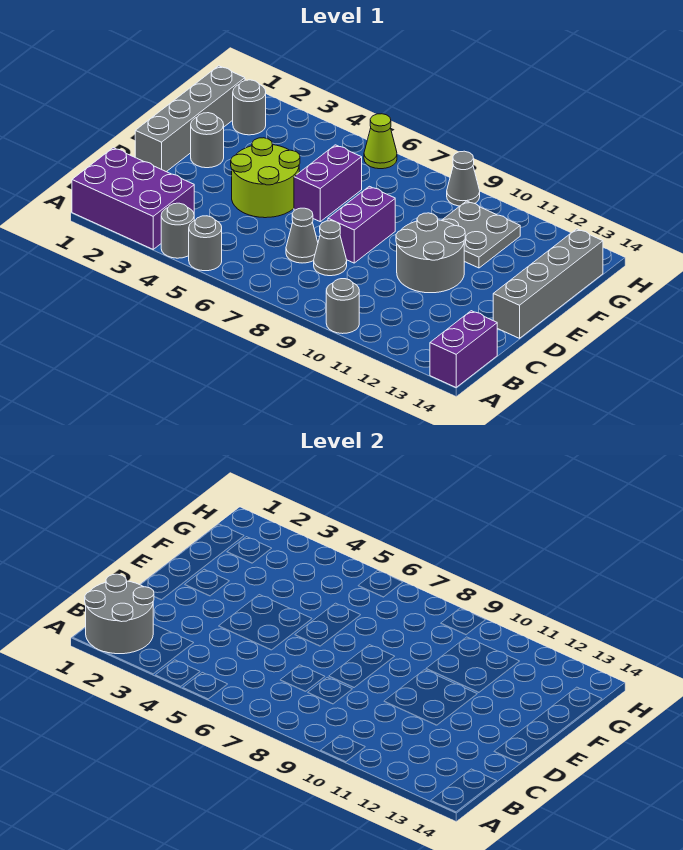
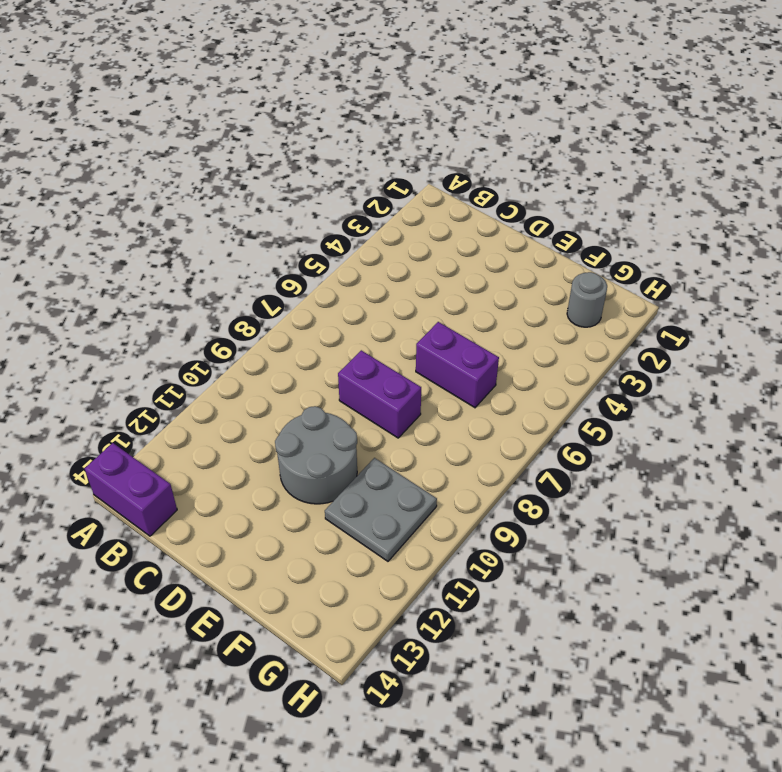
none -> purple brick A1:B3 level 1
none -> grey round brick A4 level 1
none -> grey round brick A5 level 1

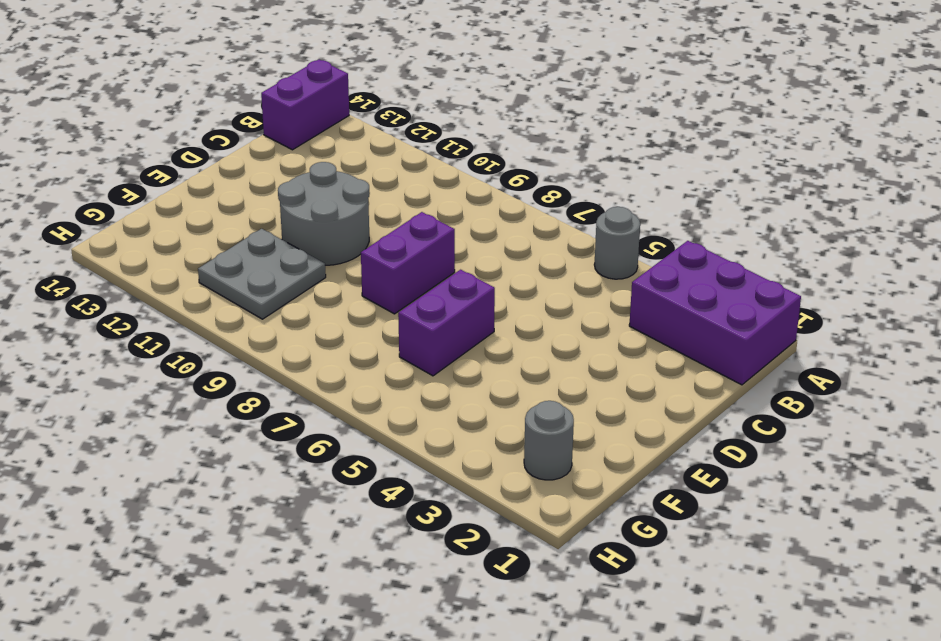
none -> grey round brick A4 level 1
none -> grey round brick A10 level 1
none -> grey cone C7 level 1

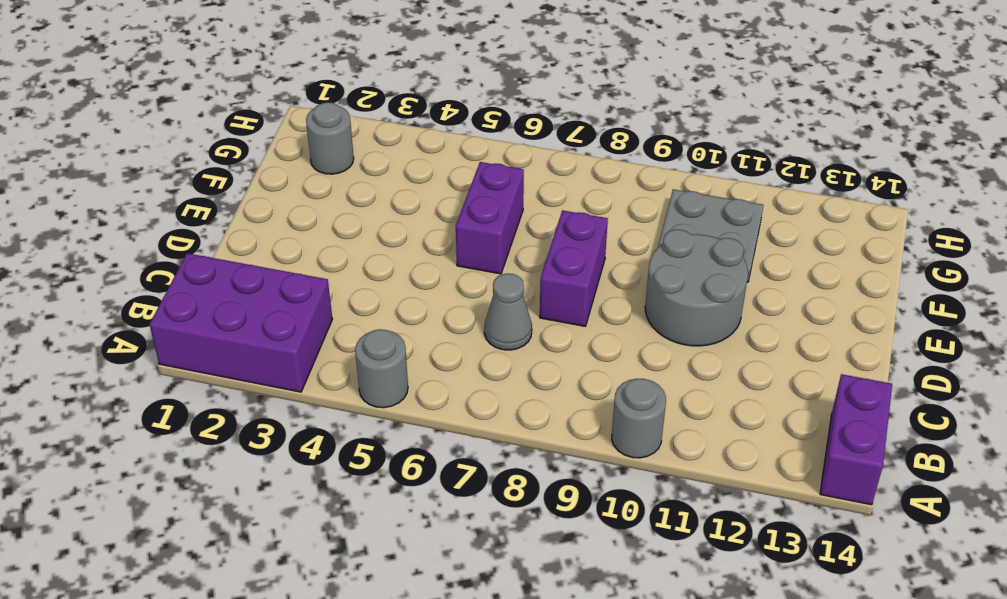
none -> grey round brick A4 level 1
none -> grey cone C8 level 1
none -> grey brick D1:G1 level 1

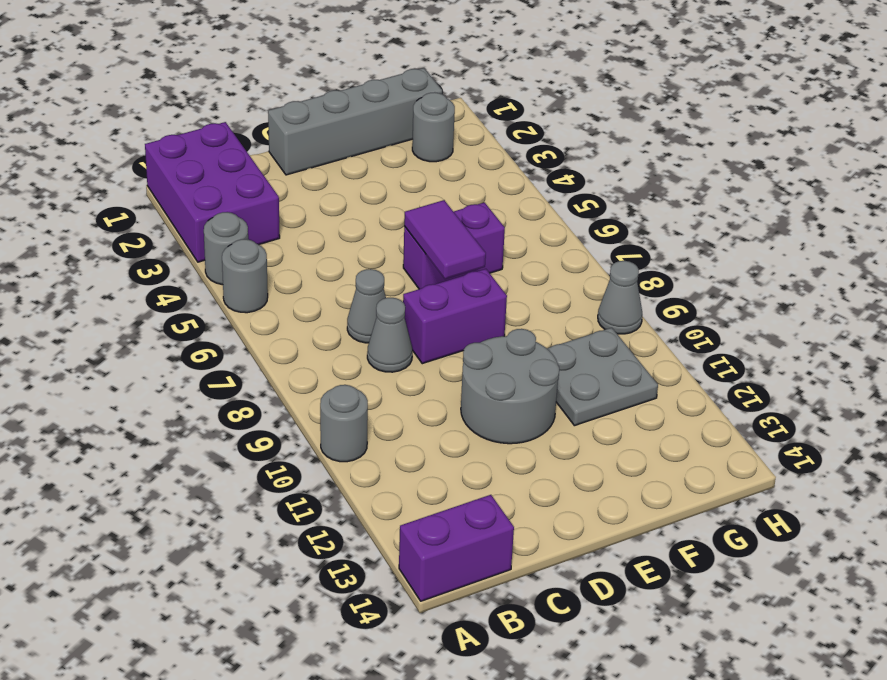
purple tile E6:E7 level 2 -> none
none -> lime round brick D4:E5 level 1
none -> grey brick D14:G14 level 1
none -> grey round brick E2 level 1

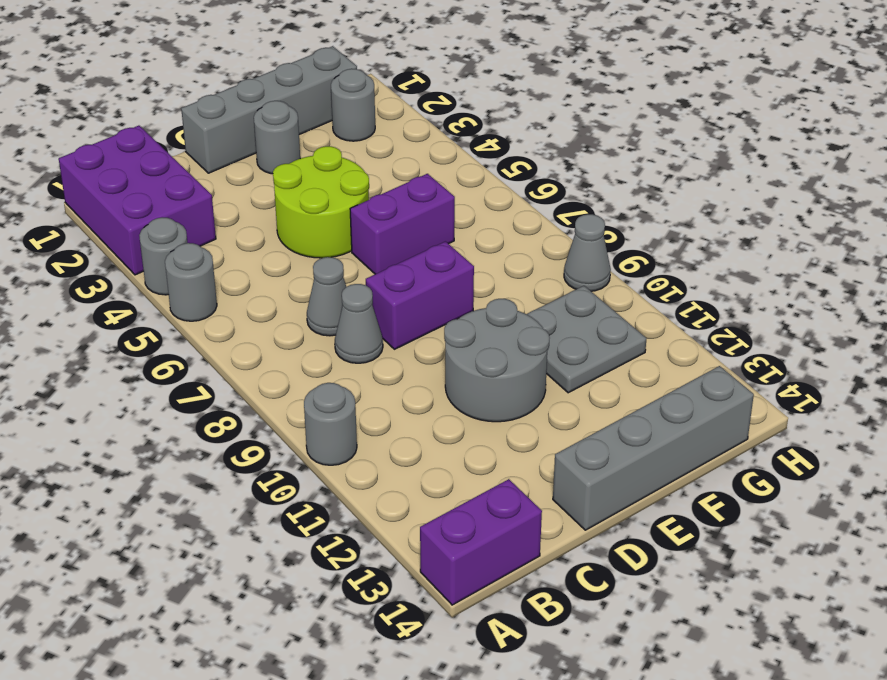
none -> lime cone H6 level 1
none -> grey round brick A1:B2 level 2

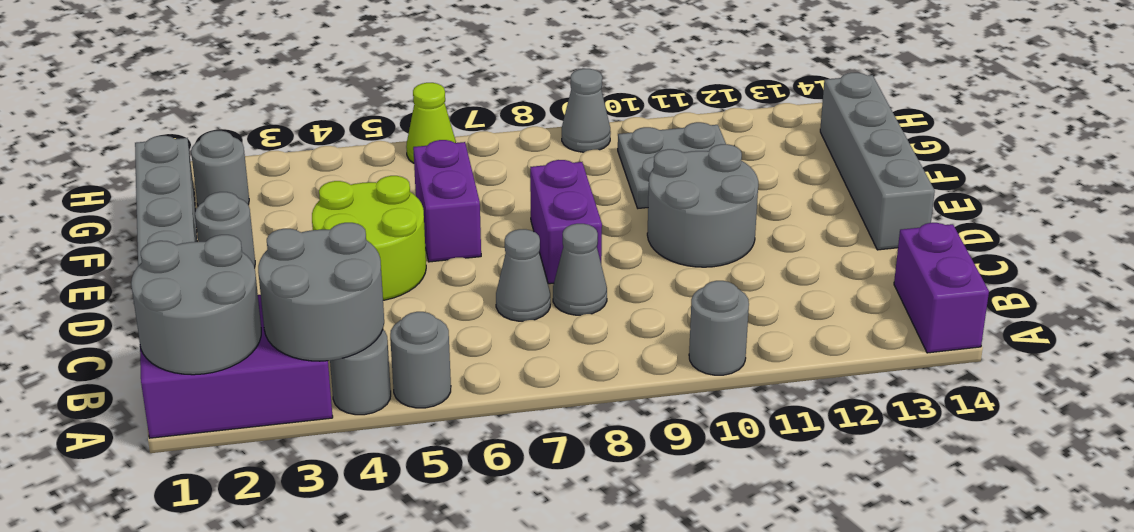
grey round brick A3:B4 level 2 -> none

